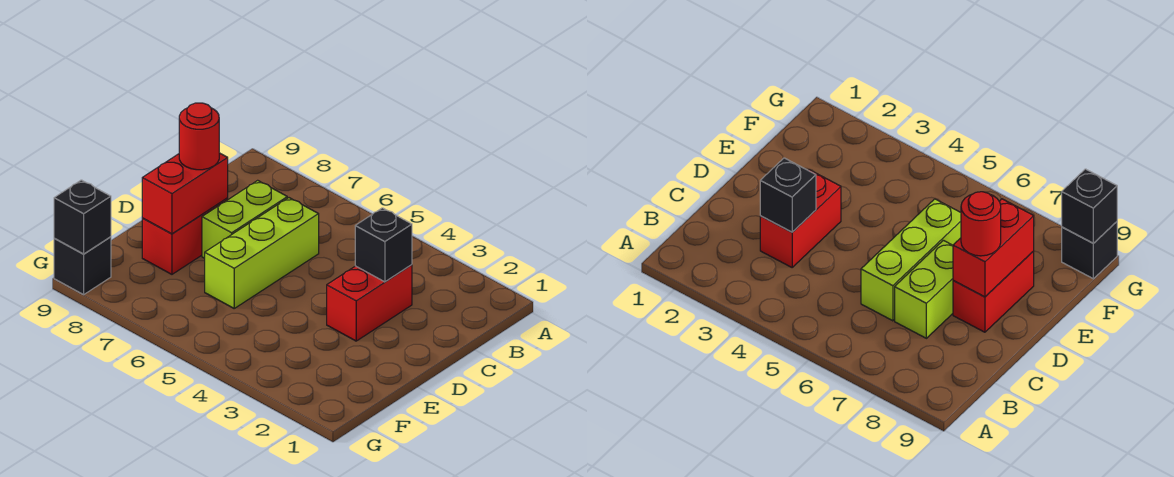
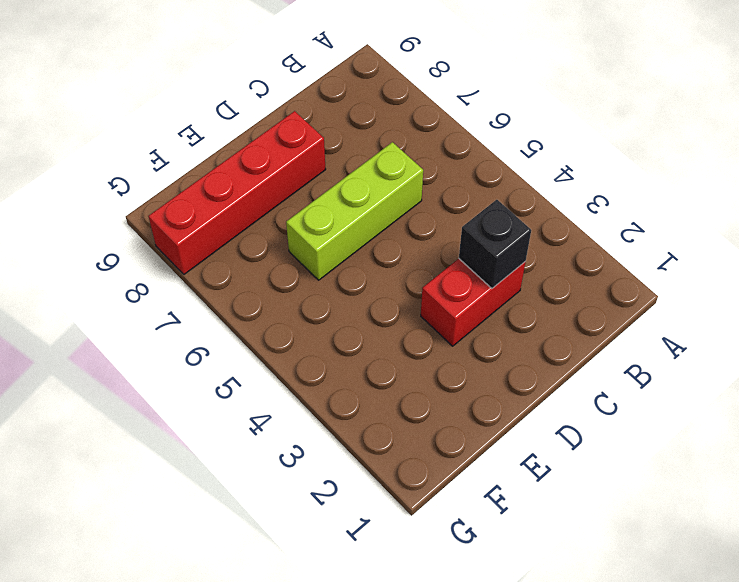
red brick D8:G8 level 1 -> red brick D8:E8 level 1
none -> lime brick C7:D7 level 1
none -> black brick G9 level 1

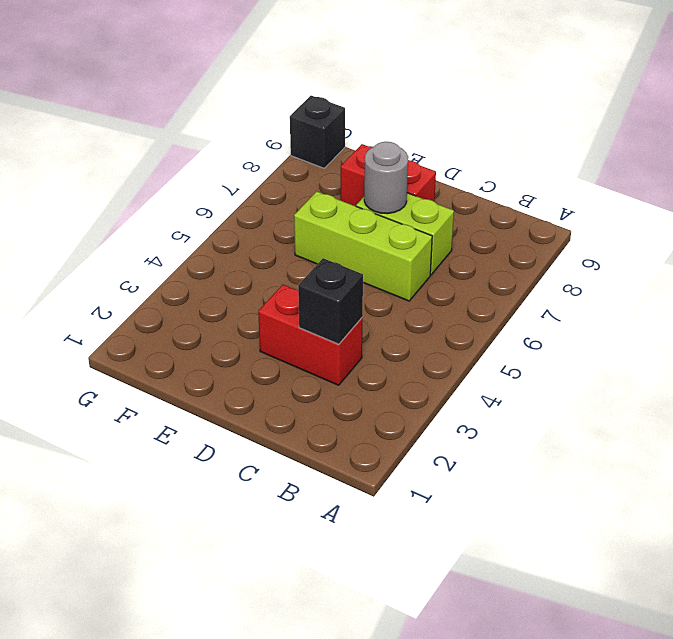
grey round brick D7 level 2 -> none
none -> red brick D8:E8 level 2
none -> black brick G9 level 2

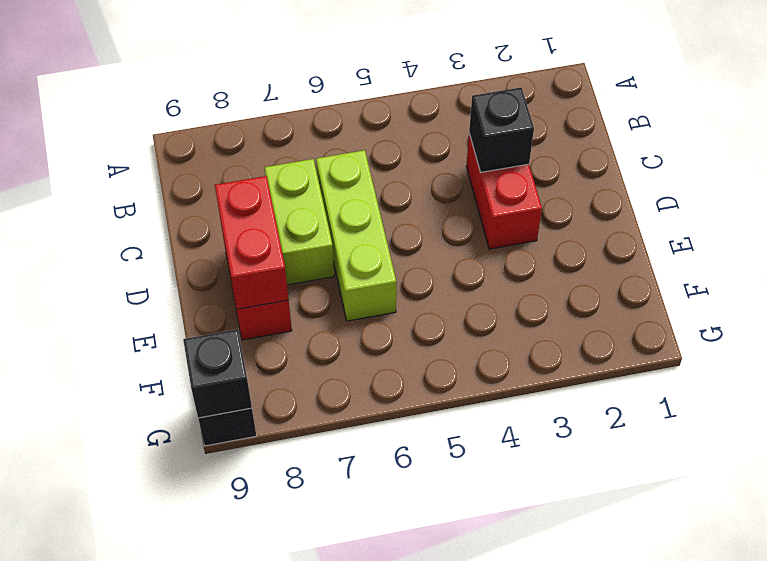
none -> red round brick D8 level 3

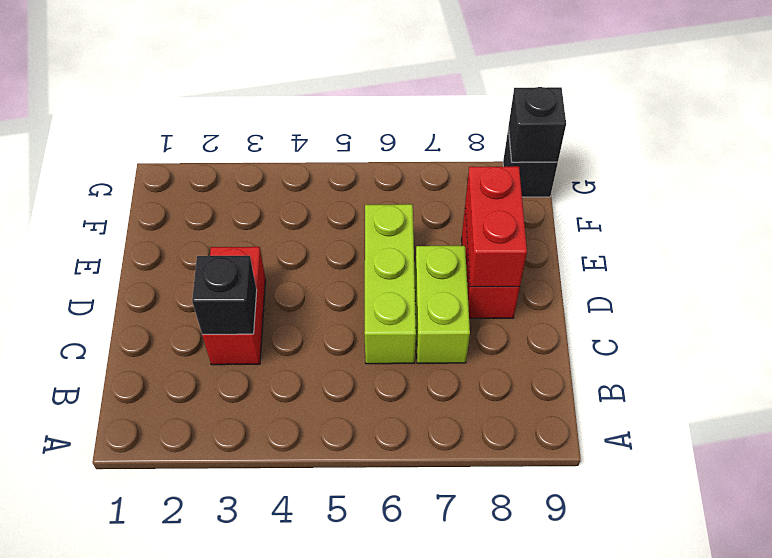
none -> red round brick D8 level 3

